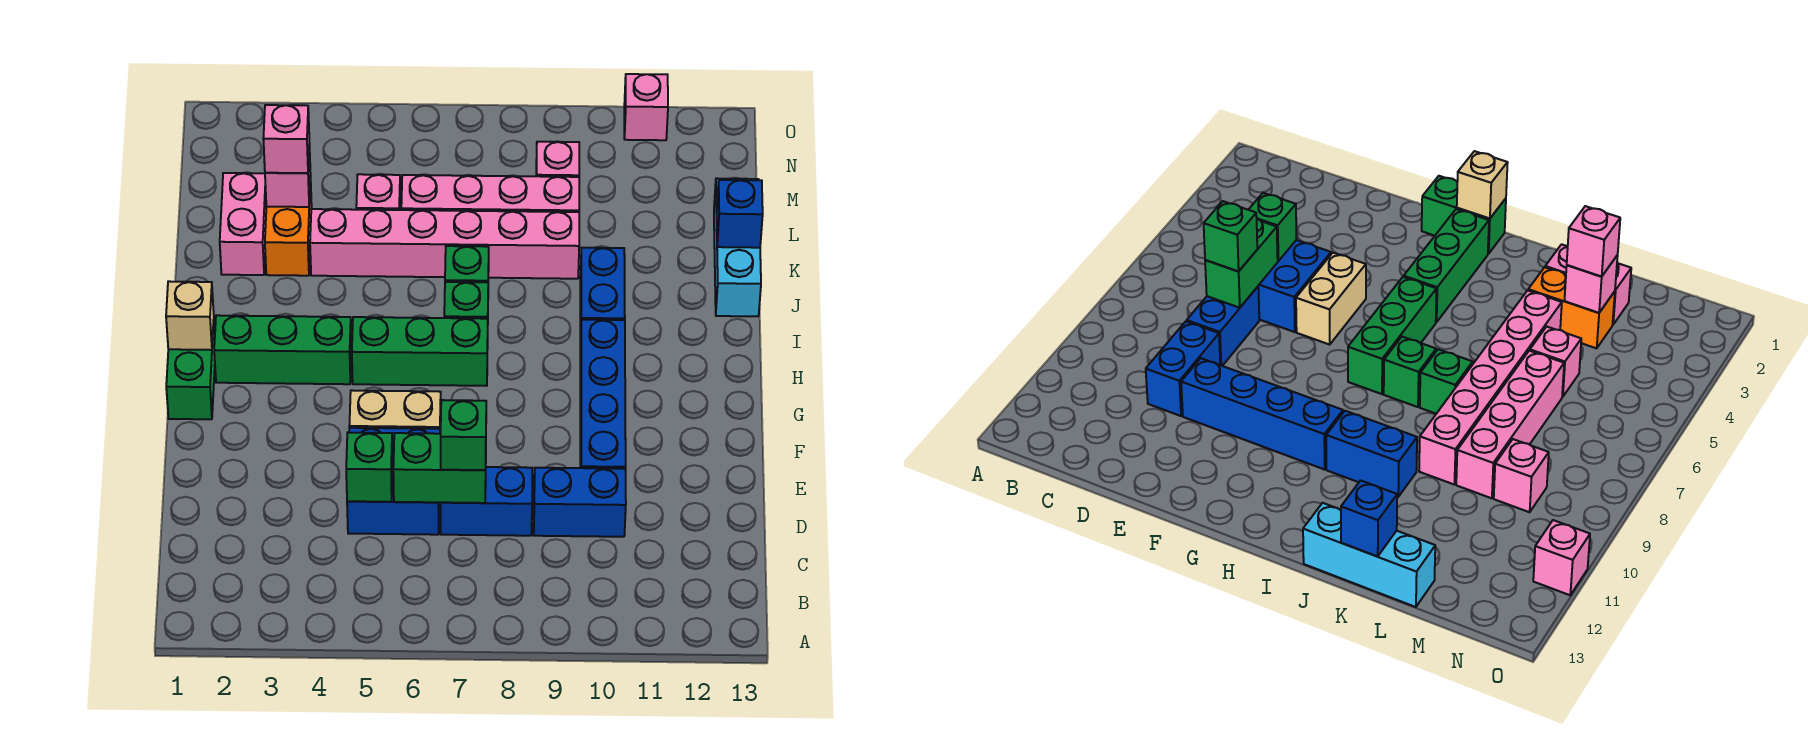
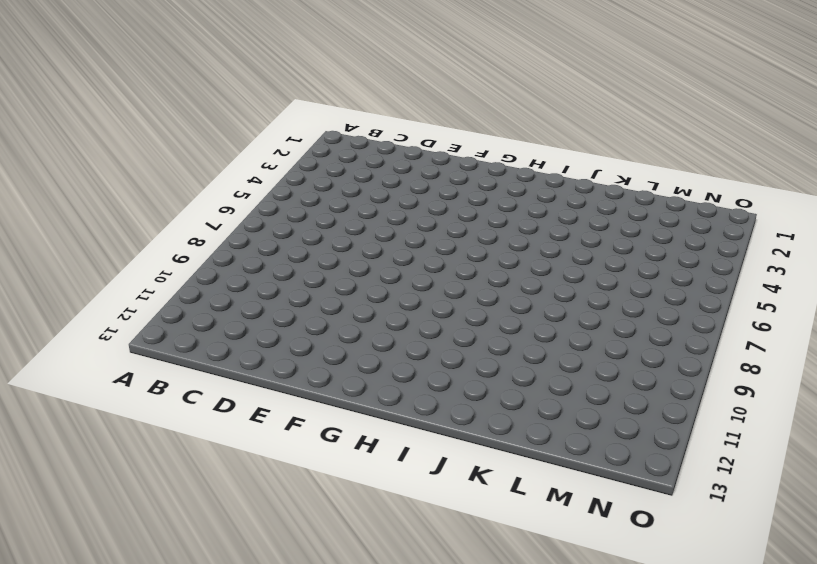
none -> blue brick D5:E6 level 1
none -> blue brick D7:D8 level 1
none -> blue brick D9:D10 level 1

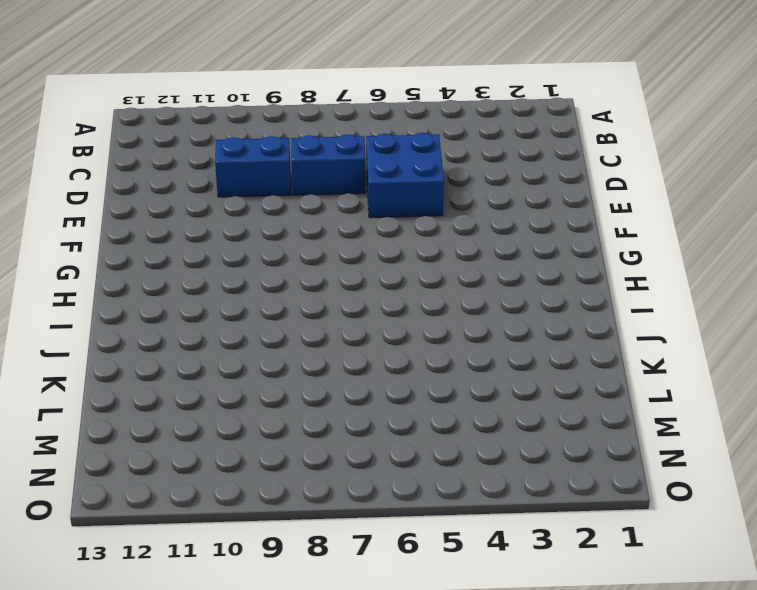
none -> blue brick E10:H10 level 1
none -> tan brick F5:F6 level 1
none -> green brick G1:H1 level 1

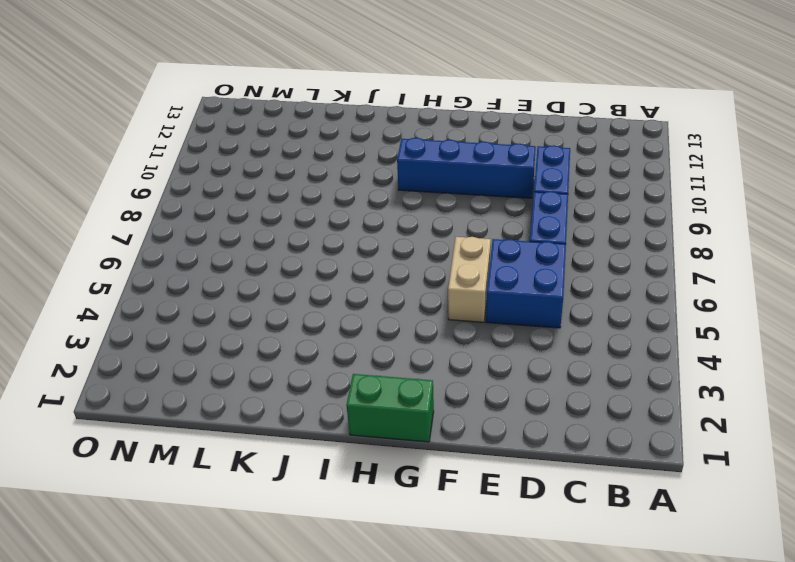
none -> green brick H2:H4 level 1
none -> green brick H5:H7 level 1
none -> green brick I7 level 1

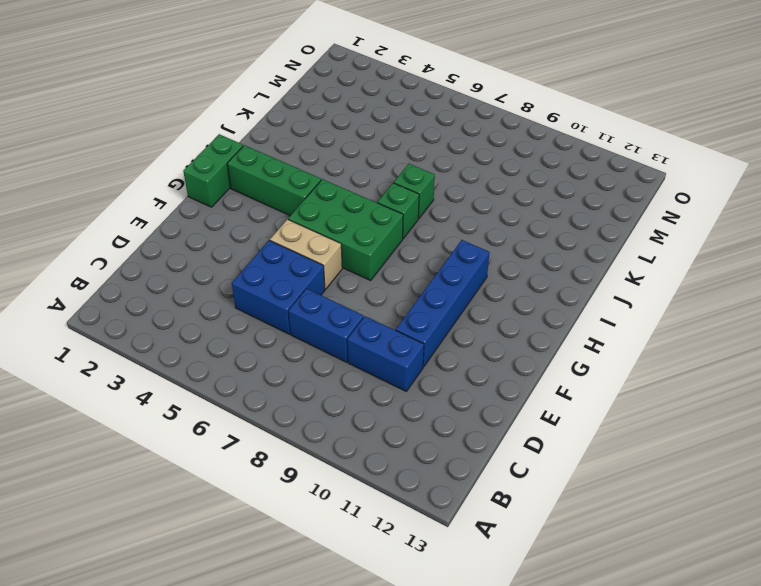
green brick G5:H7 level 1 -> green brick H5:H7 level 1
none -> blue brick I10:J10 level 1
none -> cyan brick J13:L13 level 1
none -> pink brick K2:L2 level 1

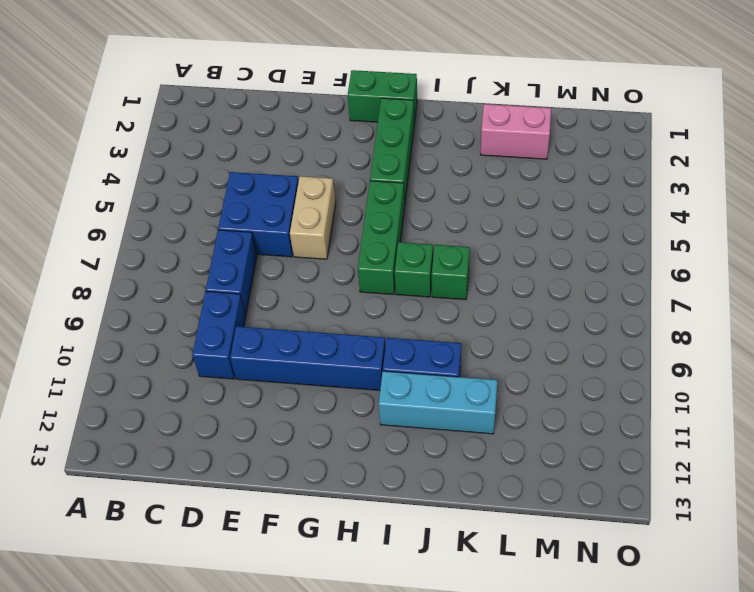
cyan brick I11:K11 level 1 -> cyan brick J13:L13 level 1
none -> orange brick K3:L3 level 1
none -> pink brick K4:K9 level 1
none -> pink brick L5 level 1

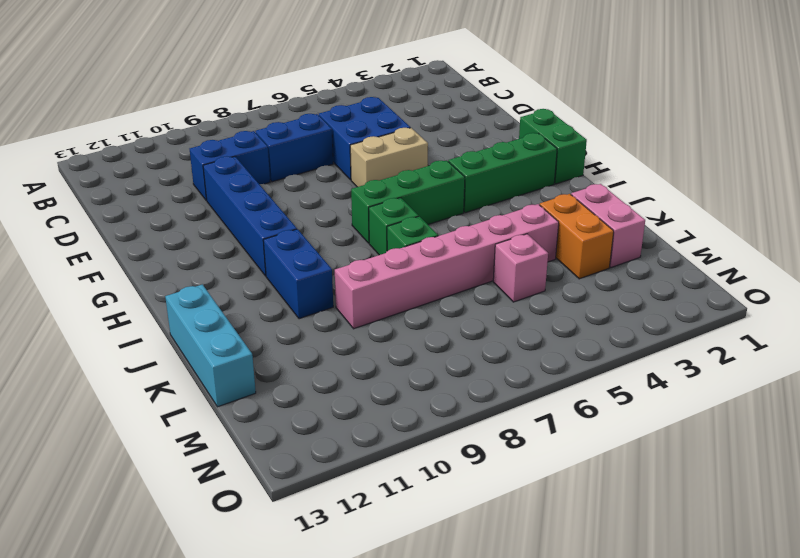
none -> pink brick L6:L9 level 1
none -> pink brick M9 level 1
none -> pink brick O11 level 1

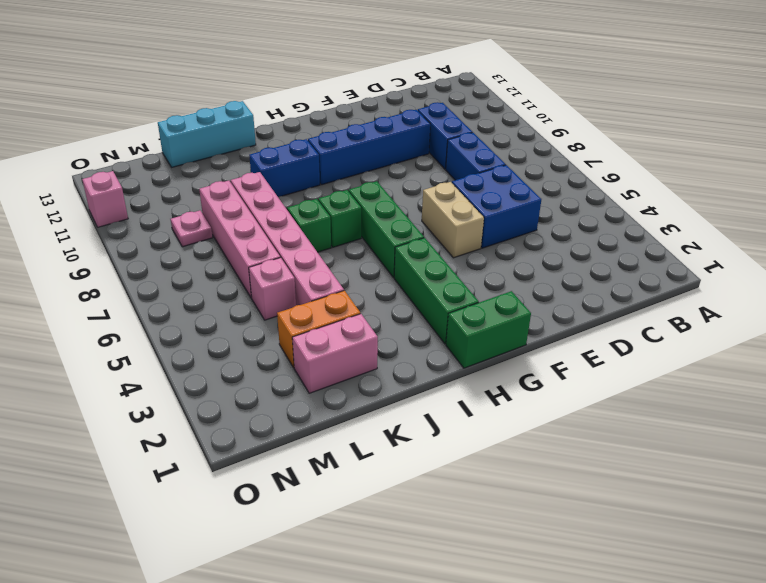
pink plate M9 level 1 -> pink brick M9 level 1
none -> green brick D5 level 2
none -> green brick D6:D7 level 2
none -> tan brick H1 level 2

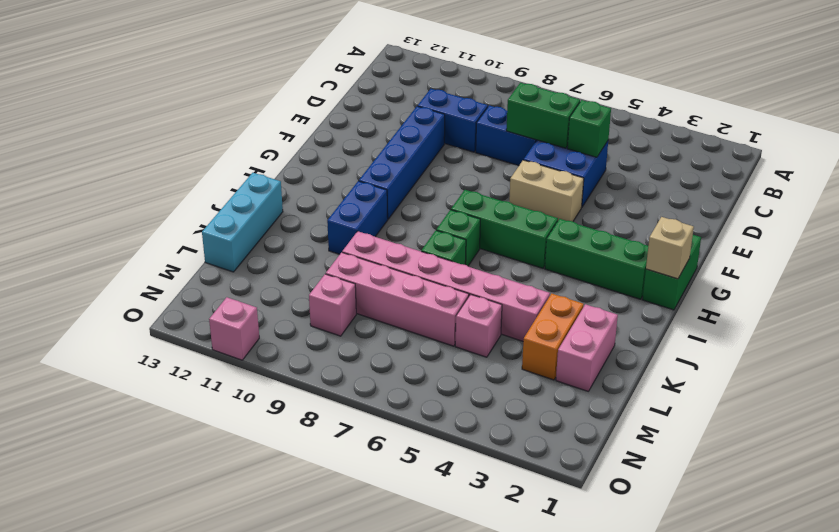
none -> blue brick K13 level 2
none -> pink brick L3 level 2
none -> green brick D7 level 3

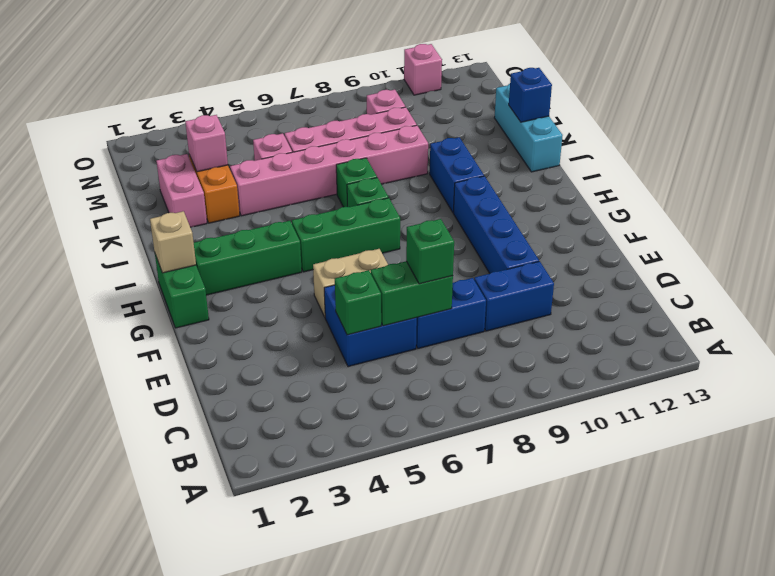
none -> pink brick L3 level 3

